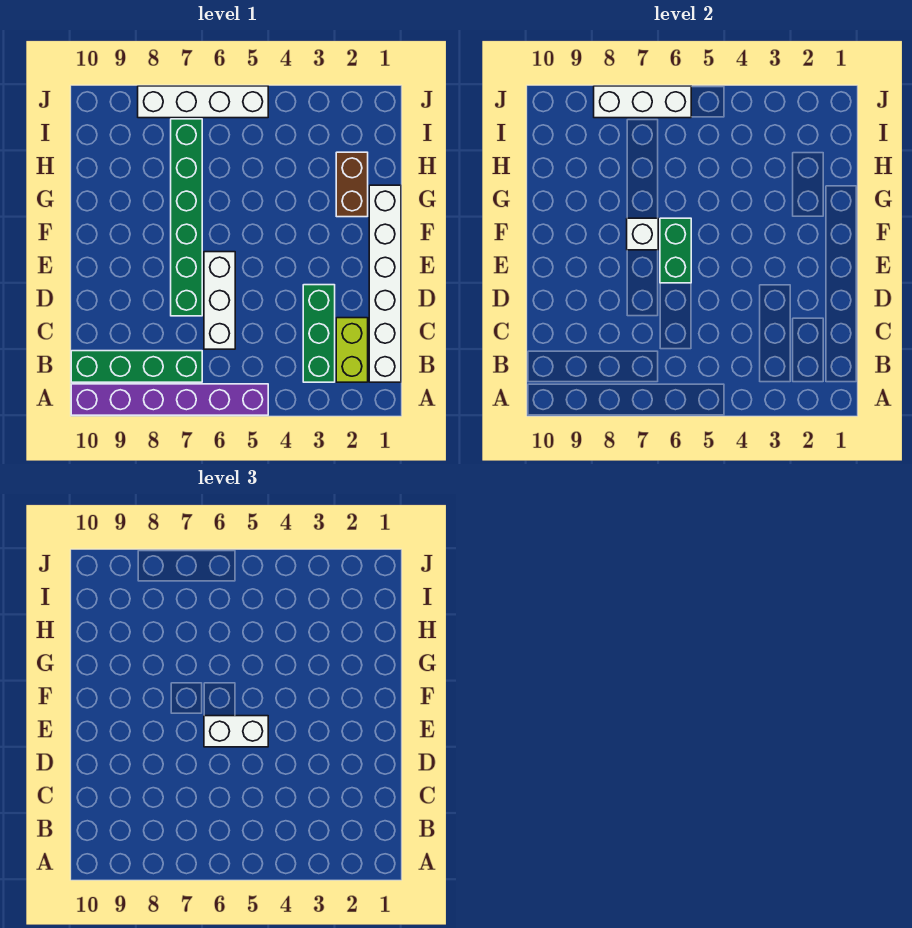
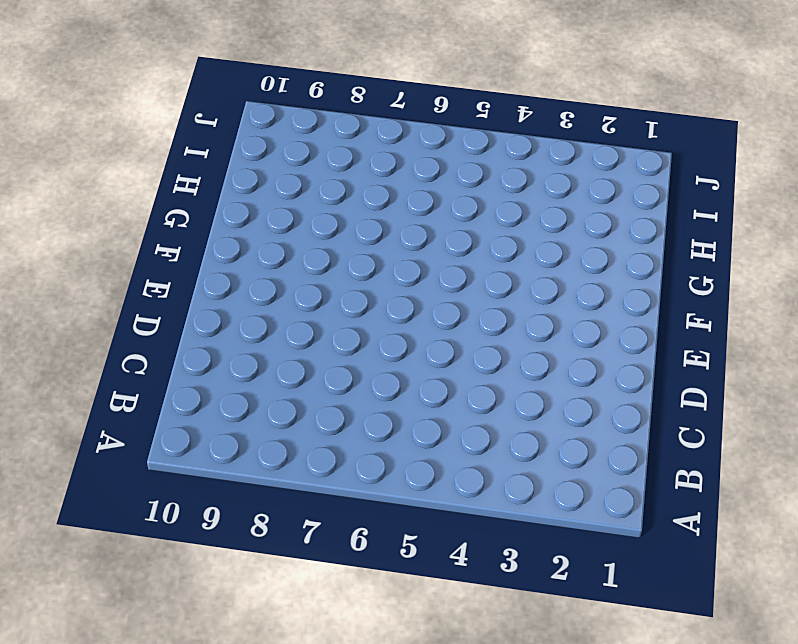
none -> purple brick A5:A10 level 1
none -> white brick B1:G1 level 1
none -> lime brick B2:C2 level 1

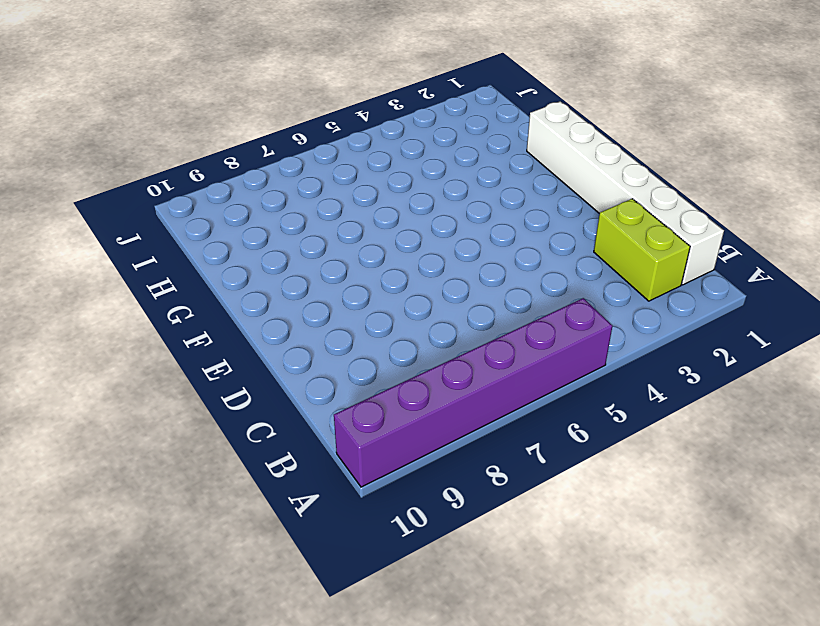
none -> green brick B3:D3 level 1
none -> green brick B7:B10 level 1
none -> white brick C6:E6 level 1

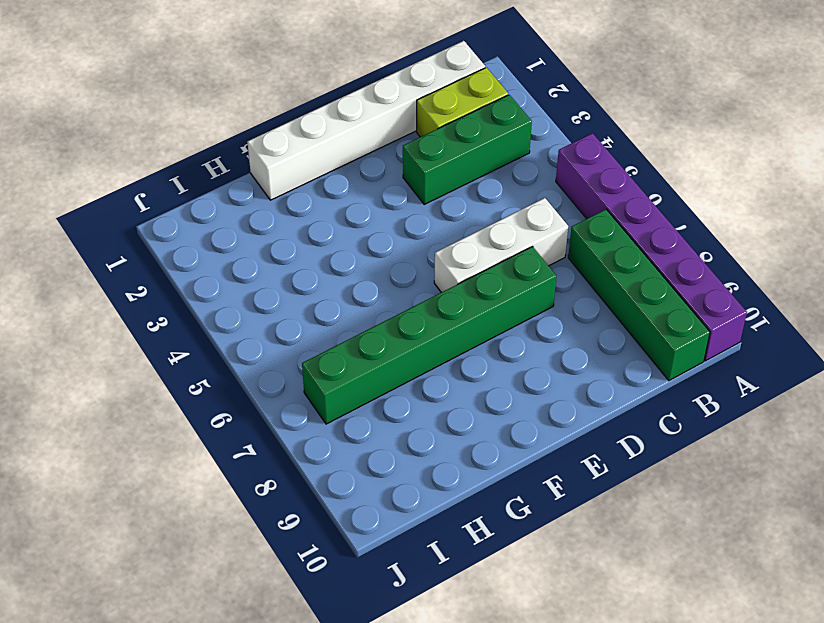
none -> brown brick G2:H2 level 1
none -> white brick J5:J8 level 1
none -> green brick E6:F6 level 2

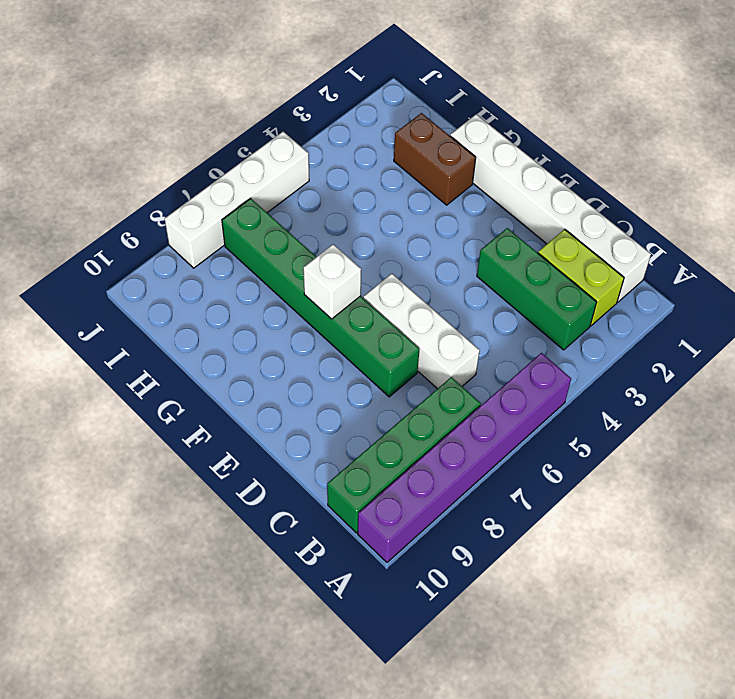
none -> green brick E6:F6 level 2
none -> white brick J6:J8 level 2
none -> white brick E5:E6 level 3

